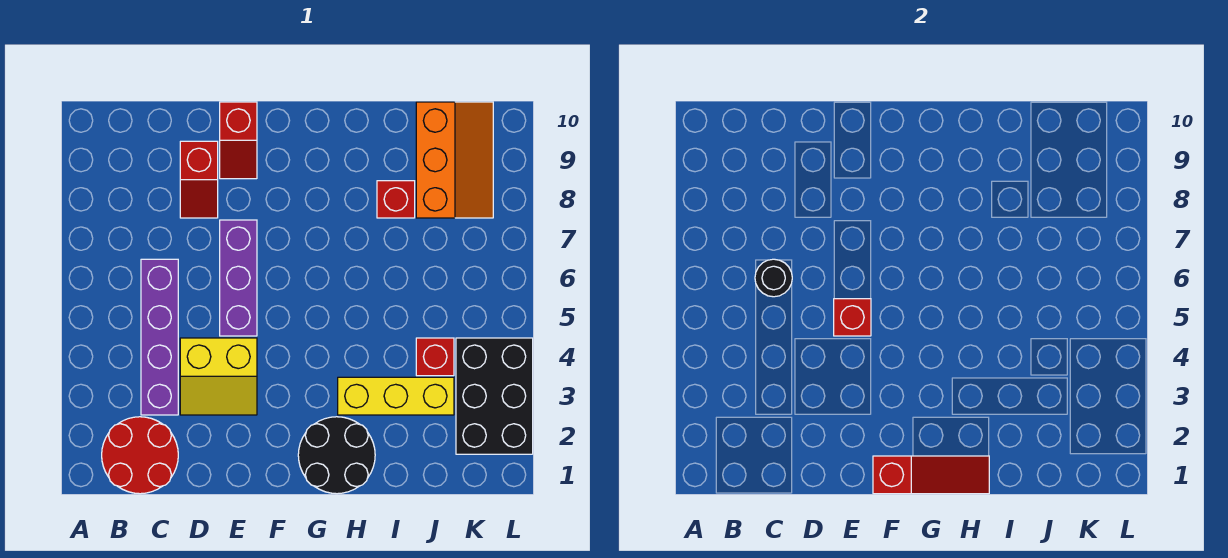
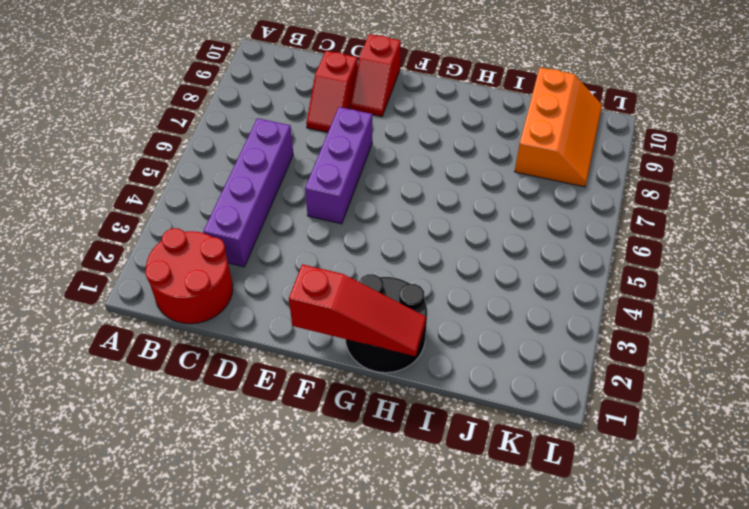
none -> yellow slope D3:E4 level 1 top 4
none -> yellow brick H3:J3 level 1
none -> red brick I8 level 1

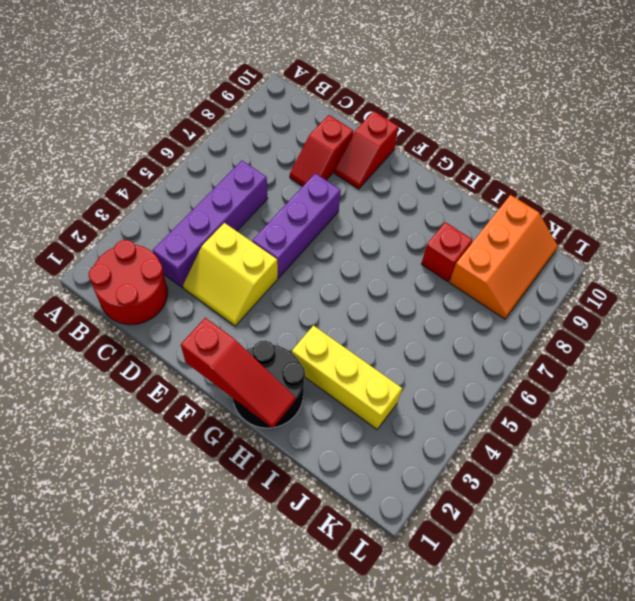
none -> red brick J4 level 1
none -> black brick K2:L4 level 1
none -> black round brick C6 level 2

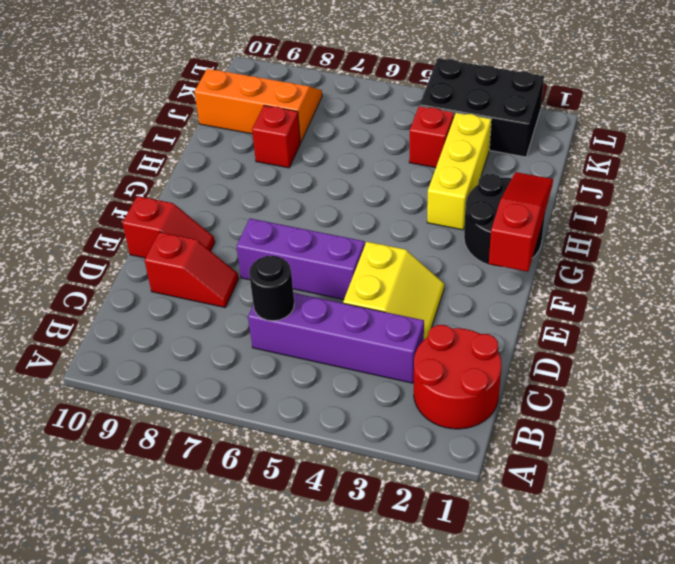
none -> red brick E5 level 2

